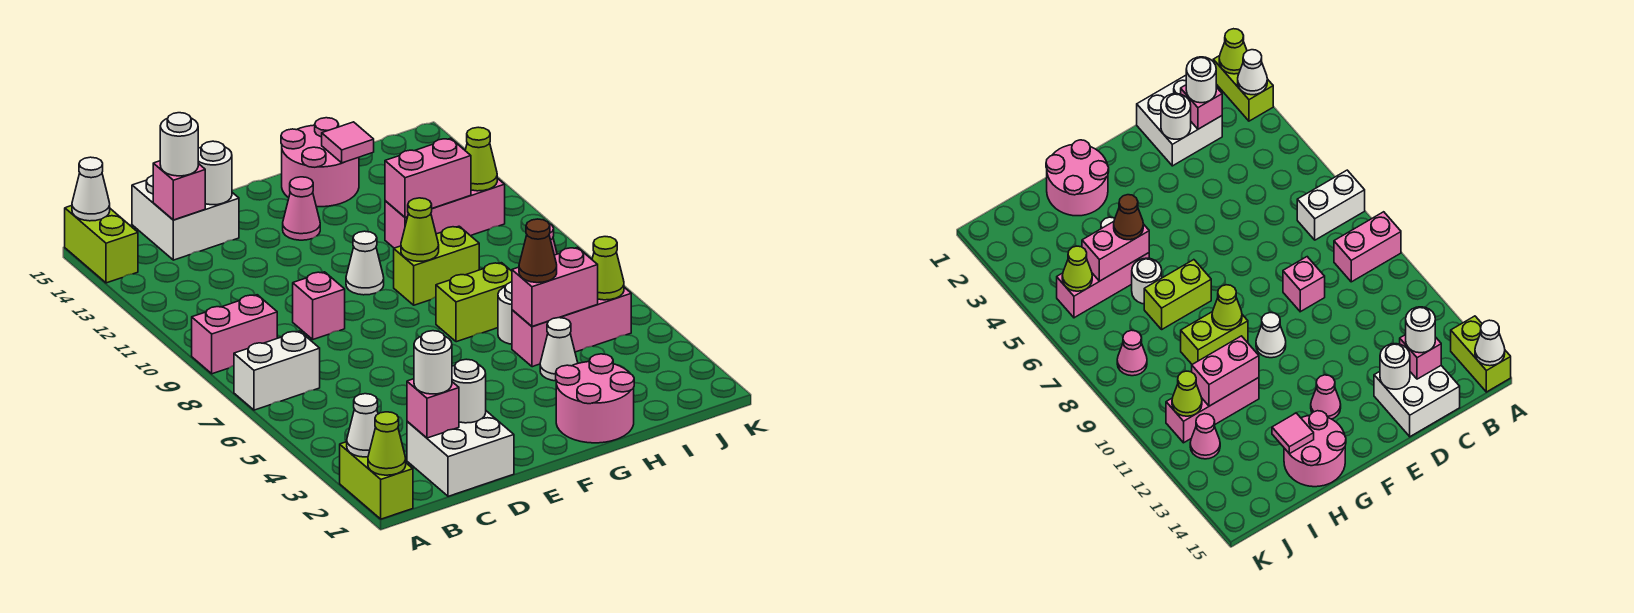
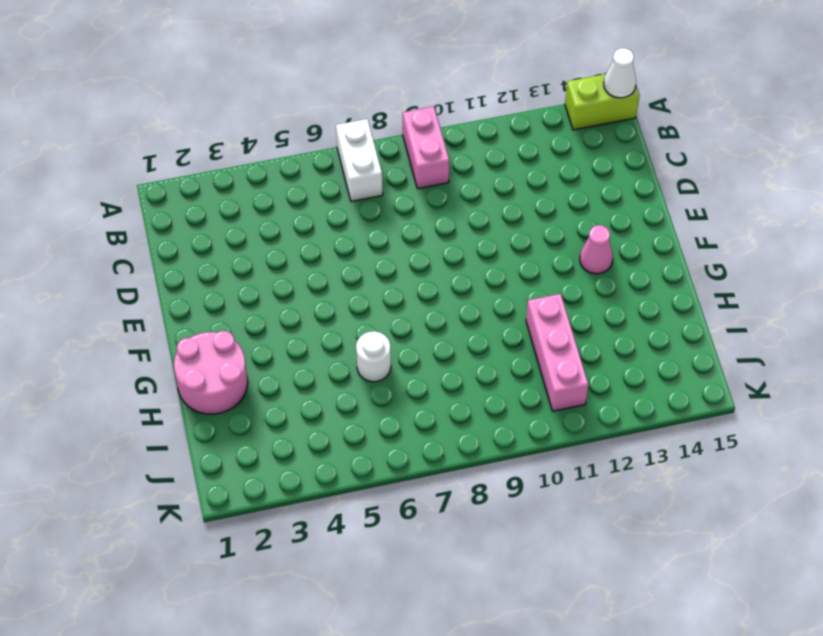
none -> lime brick A1:A2 level 1
none -> white brick C1:D2 level 1
none -> white brick C14:D15 level 1
none -> pink brick D9 level 1

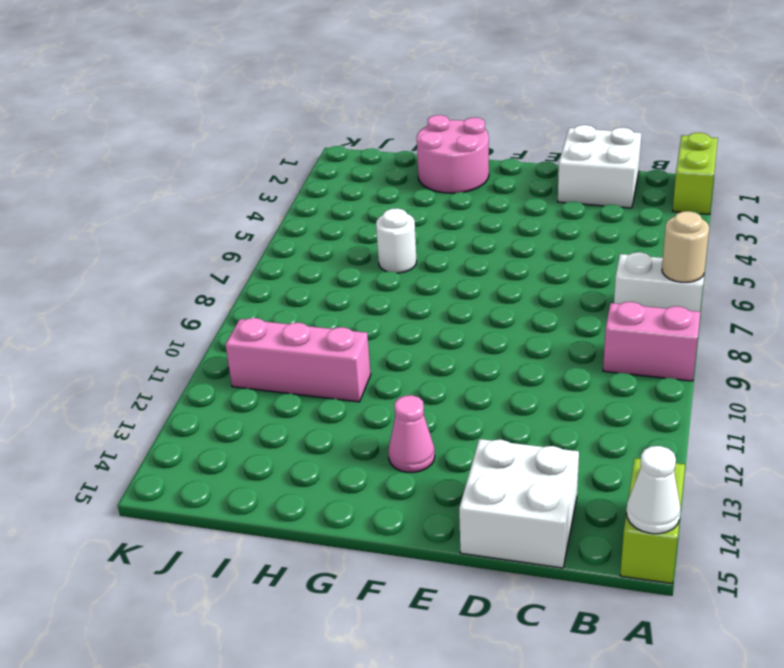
tan round brick A7 level 2 -> none
none -> pink brick D9 level 1
none -> white cone F10 level 1
none -> lime brick G7:H7 level 1
none -> lime brick G9:H9 level 1

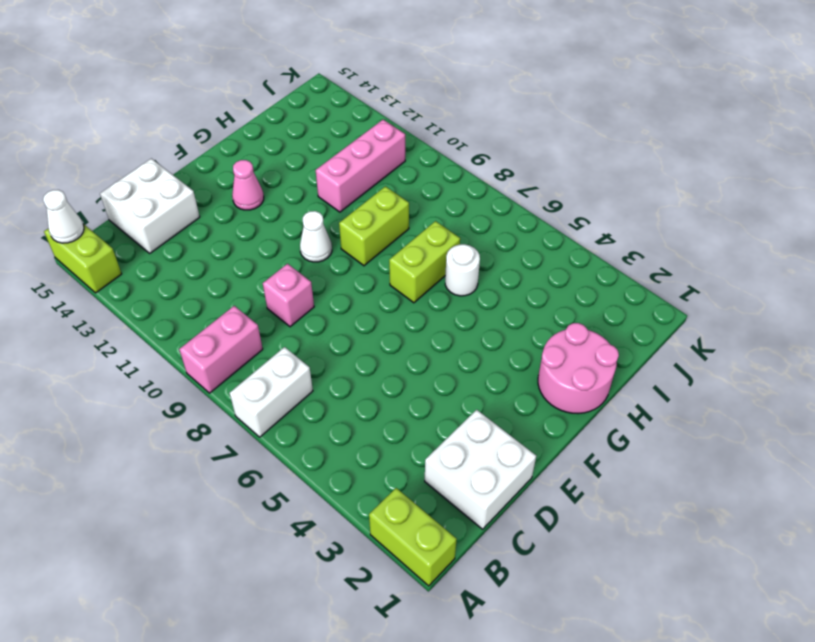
none -> pink round brick G14:H15 level 1
none -> white cone H4 level 1
none -> pink brick H5:J5 level 1
none -> pink cone J8 level 1

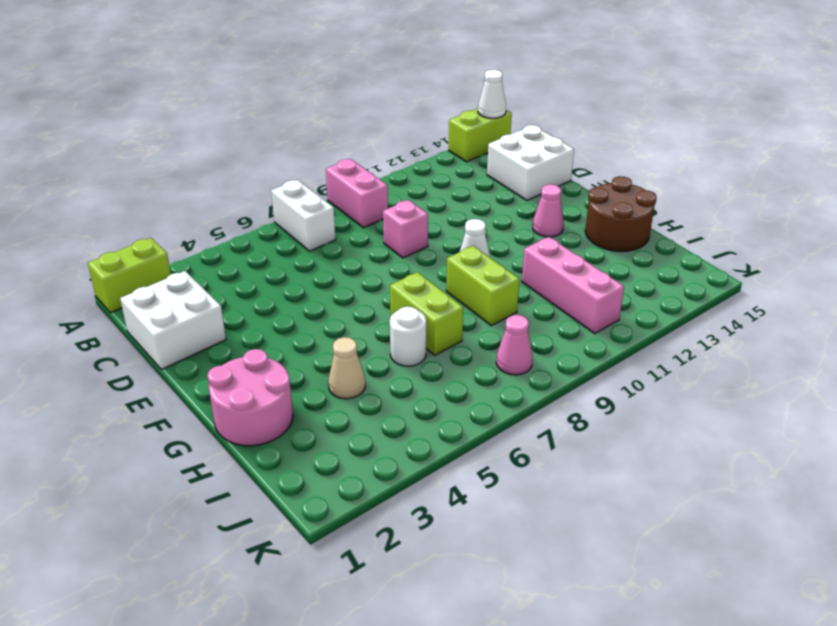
brown round brick G14:H15 level 1 -> pink round brick G14:H15 level 1
tan cone H4 level 1 -> white cone H4 level 1
none -> pink brick H5:J5 level 1
none -> pink cone J12 level 1
none -> lime cone A1 level 2
none -> white cone A2 level 2

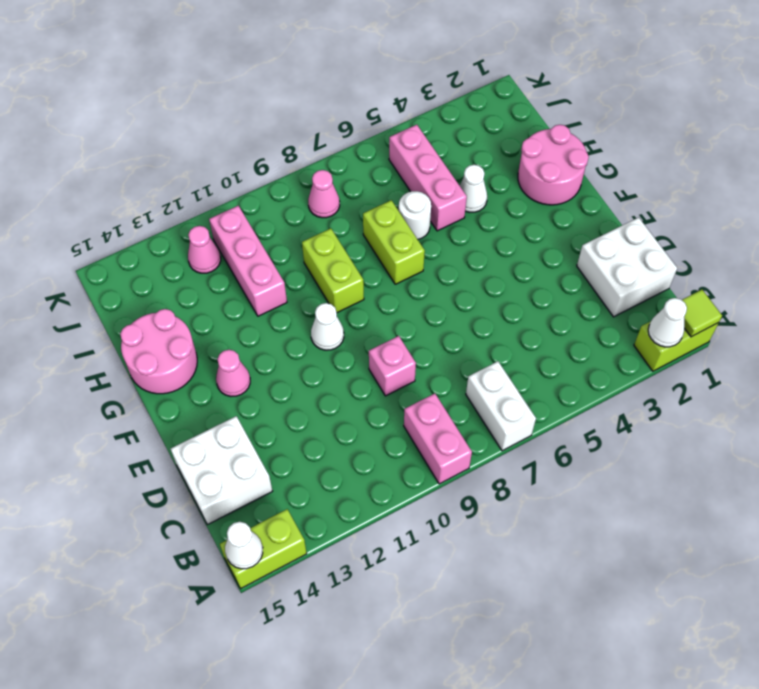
lime tile A1 level 2 -> lime cone A1 level 2
none -> pink brick C2 level 2
none -> pink brick C14 level 2
none -> white round brick D2 level 2
none -> white round brick D14 level 2

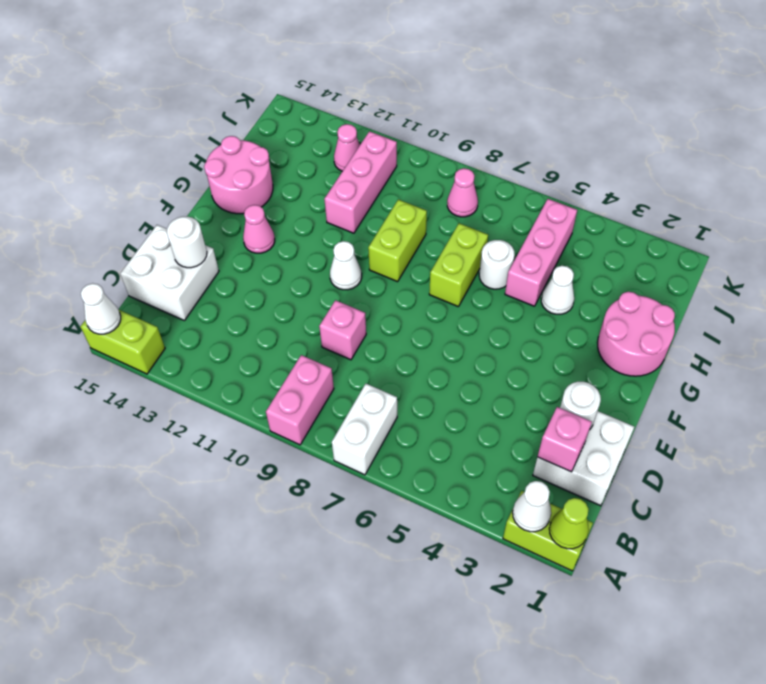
none -> pink brick C14 level 2
none -> lime cone G9 level 2
none -> pink brick H5:I5 level 2
none -> pink brick H11:I11 level 2

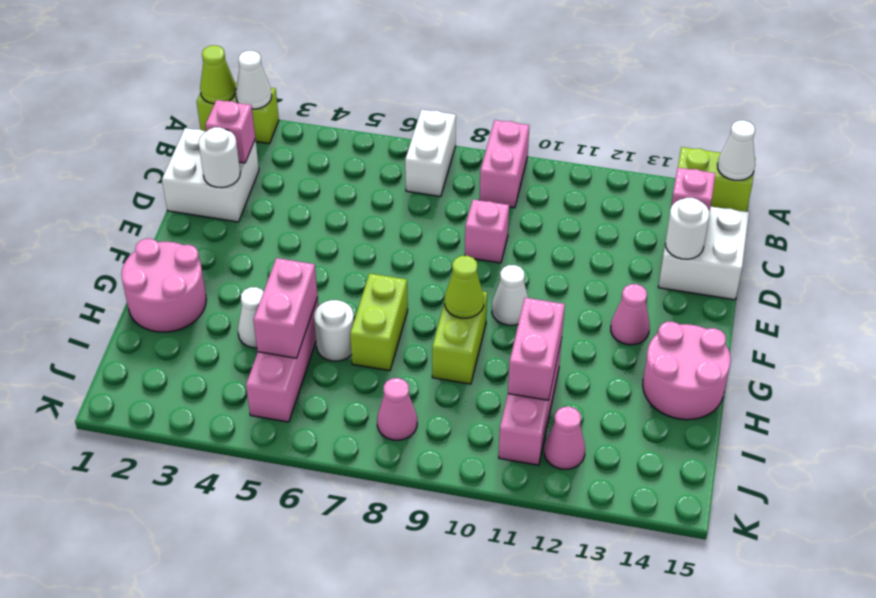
none -> pink tile H14 level 2
none -> lime cone J5 level 2
none -> lime cone J11 level 2
none -> white round brick C2 level 3

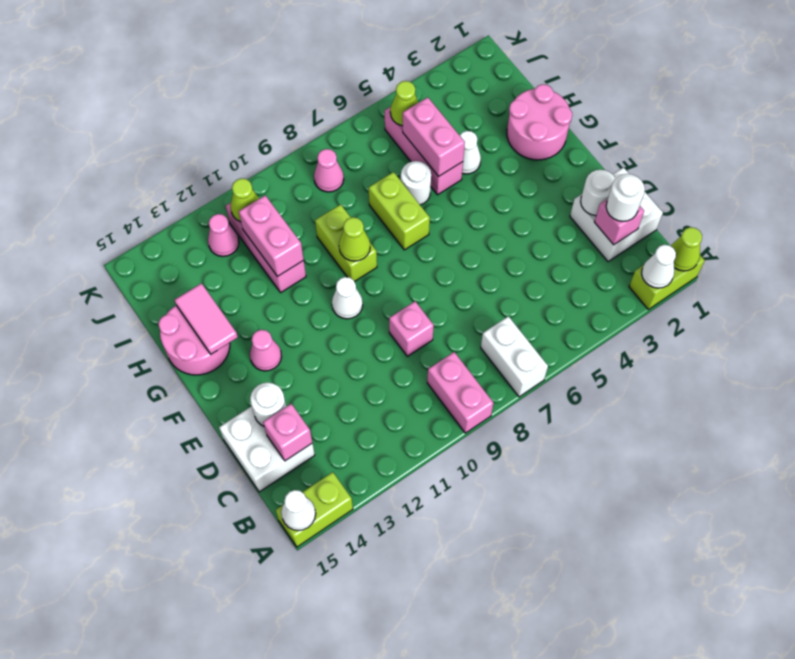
pink tile G14:H14 level 2 -> pink tile H14 level 2
none -> white round brick C14 level 3
none -> brown cone H5 level 3

